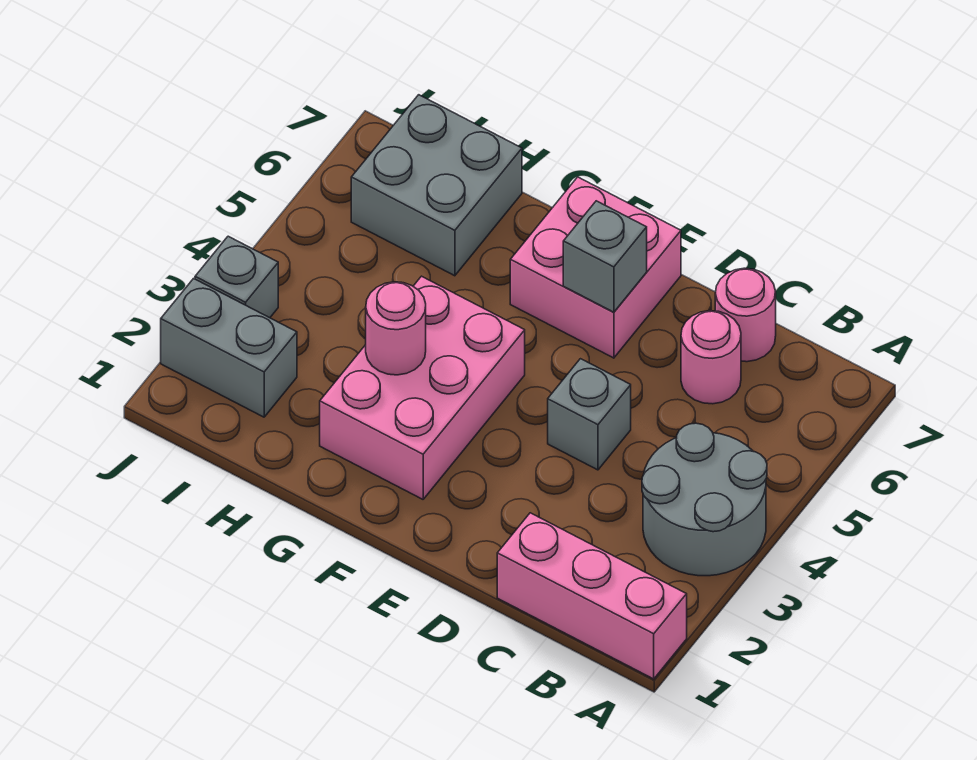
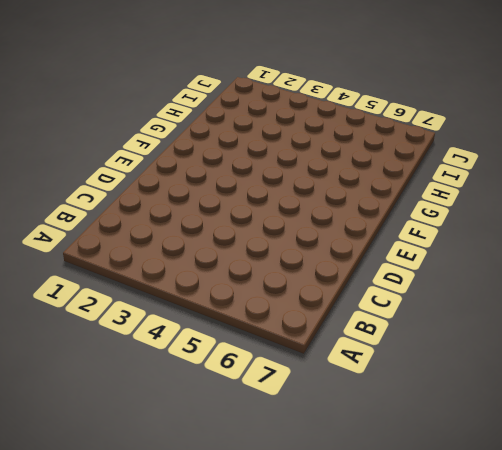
none -> pink brick A1:C1 level 1
none -> grey round brick A3:B4 level 1
none -> pink round brick C6 level 1

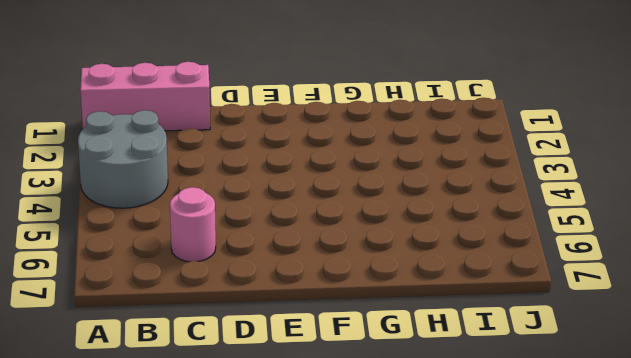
none -> pink round brick C7 level 1
none -> grey brick D4 level 1
none -> pink brick E6:F7 level 1

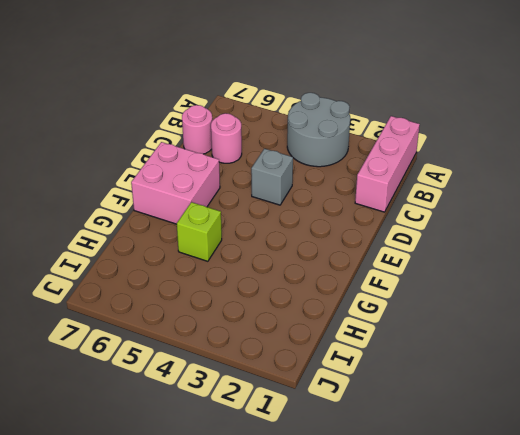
lime brick G5 level 1 -> none
none -> pink brick F2:G4 level 1
none -> grey brick H6:I7 level 1
none -> grey brick I2:J2 level 1

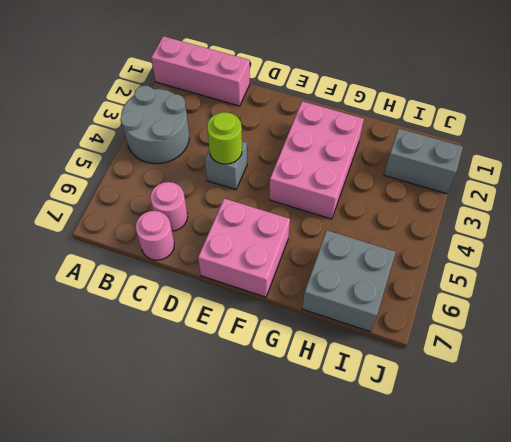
lime round brick D4 level 2 -> none
none -> grey brick J3 level 1
none -> grey brick E6 level 2
none -> pink round brick G3 level 2

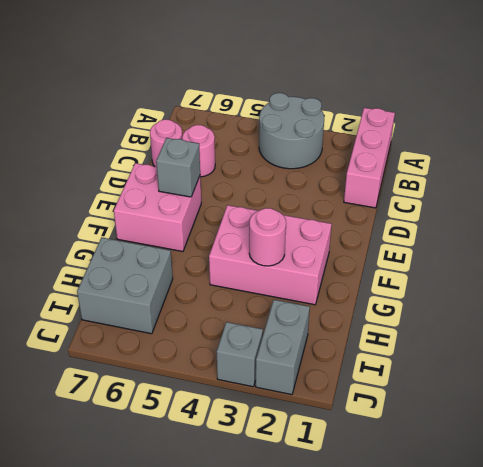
none -> grey brick D4 level 1

